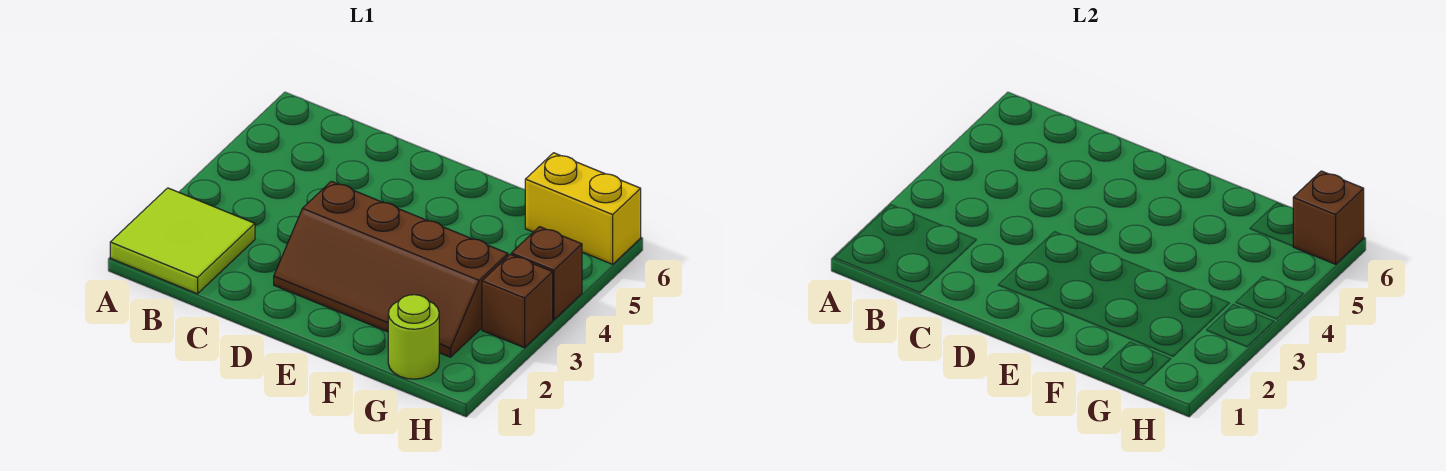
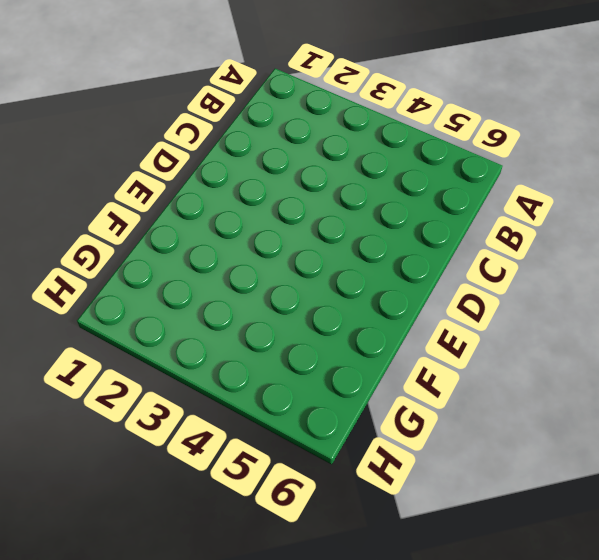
none -> lime tile A1:B2 level 1
none -> brown slope D2:G3 level 1 top 3

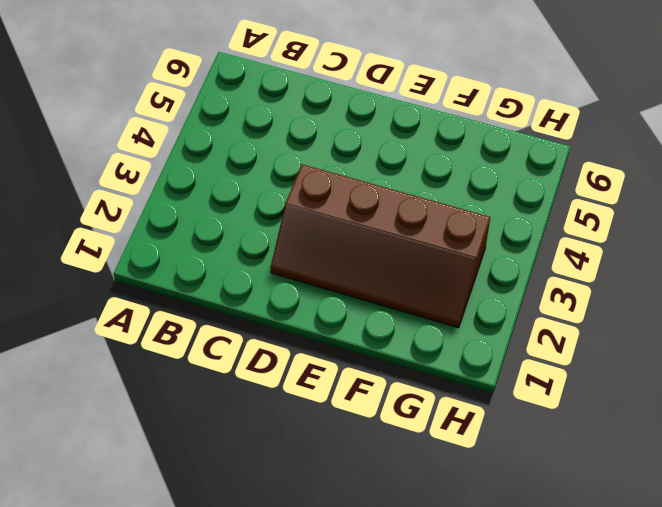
none -> lime tile A1:B2 level 1
none -> lime round brick G1 level 1

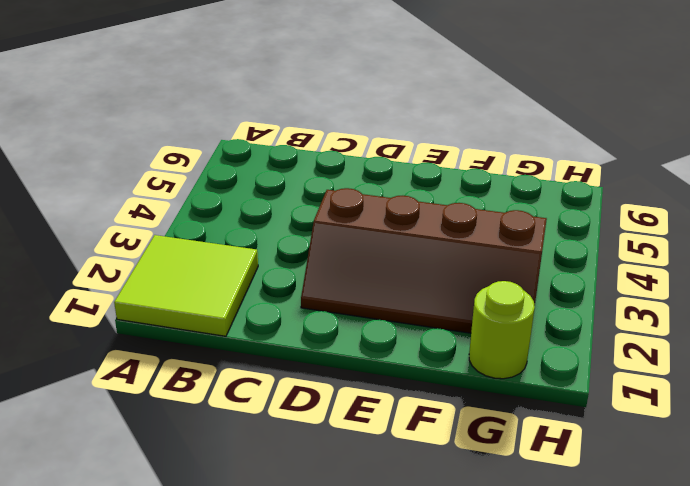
none -> yellow brick G6:H6 level 1
none -> brown brick H3 level 1

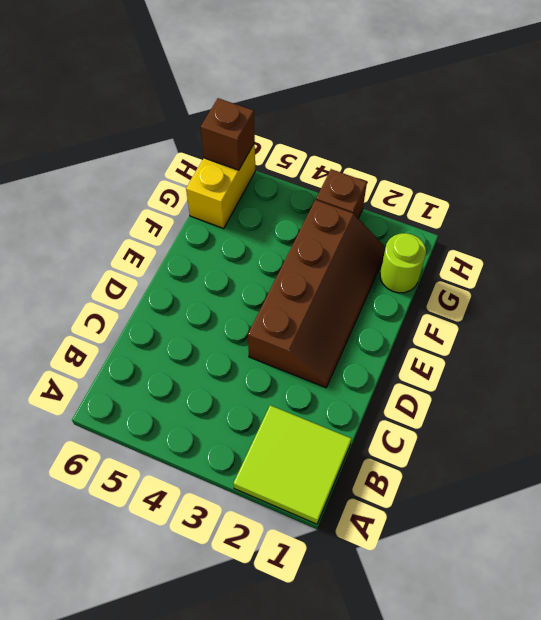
none -> brown brick H4 level 1

